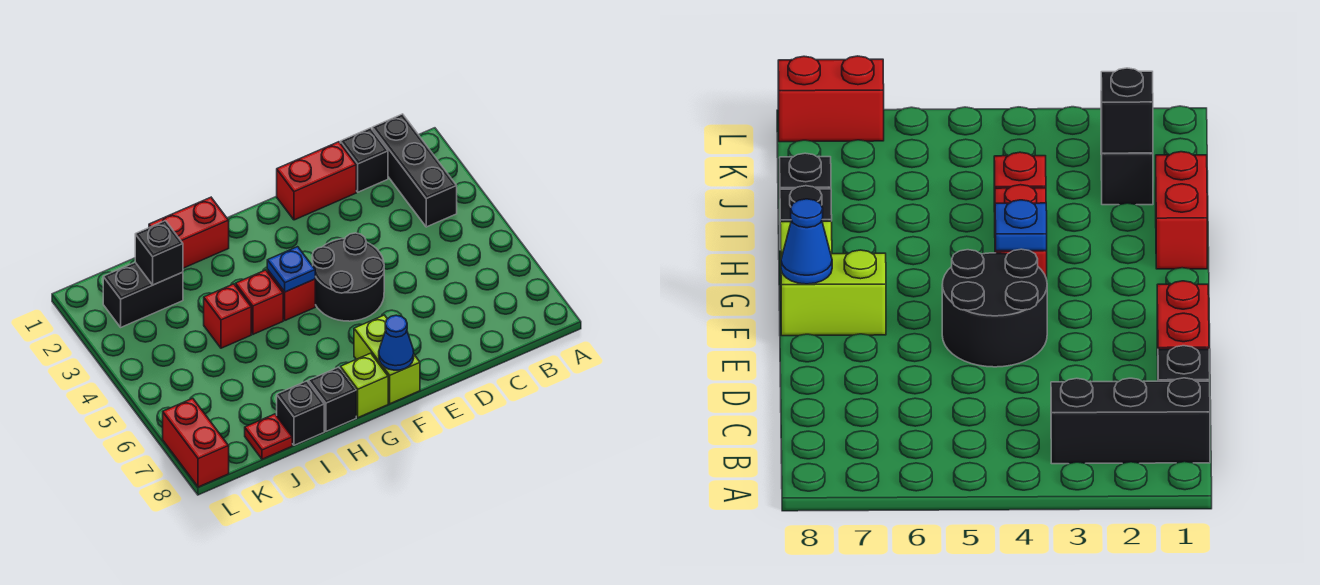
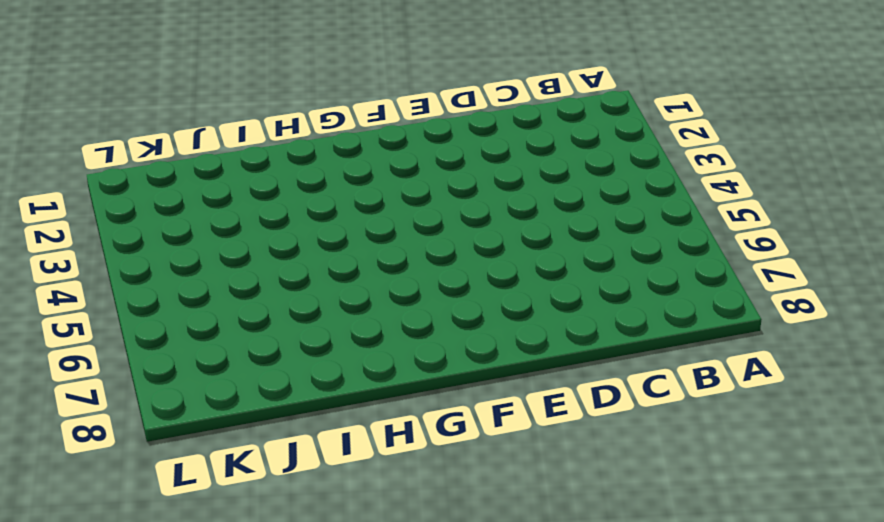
none -> black brick B1:B3 level 1
none -> black brick C1 level 1
none -> red brick D1:E1 level 1

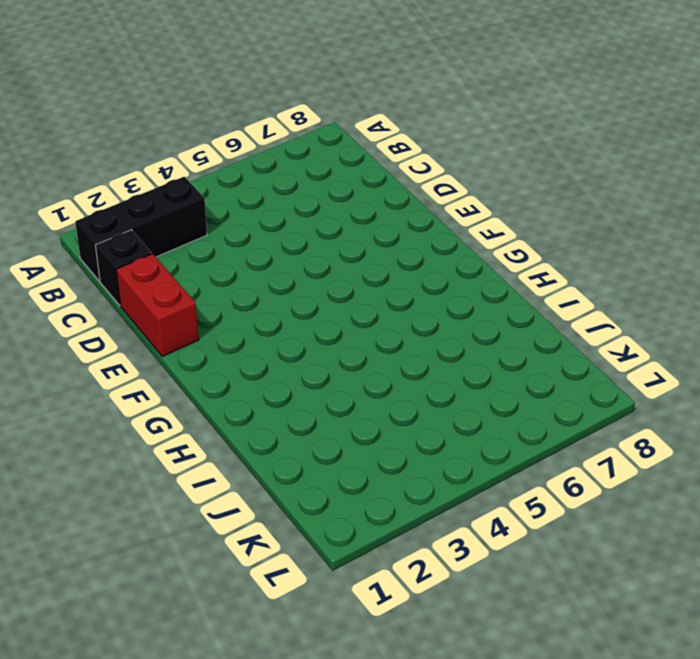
none -> black round brick E4:F5 level 1
none -> lime brick F7:F8 level 1
none -> red brick G4 level 1

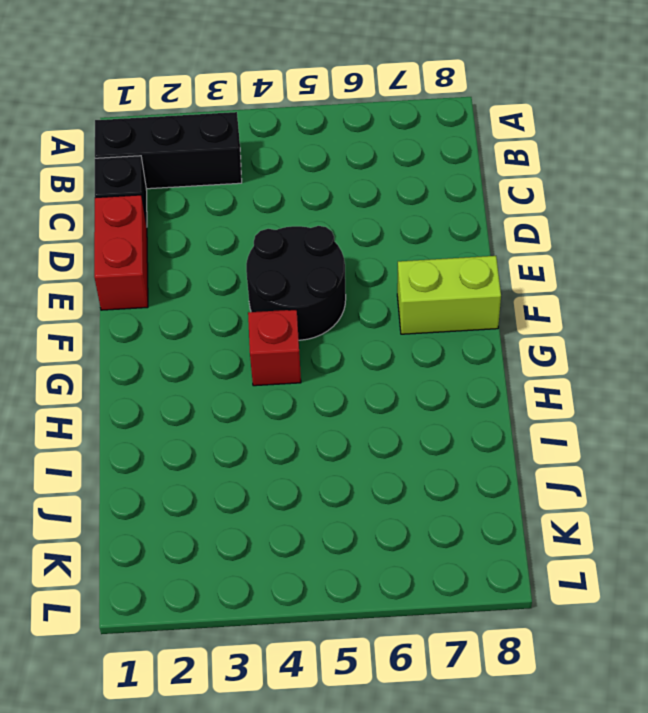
none -> lime brick G8 level 1
none -> red brick H1:I1 level 1
none -> red brick H4 level 1

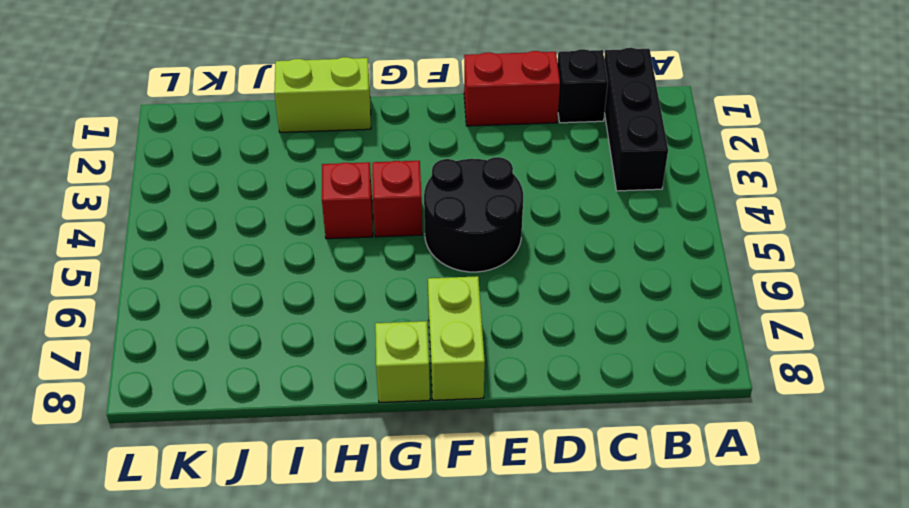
lime brick H1:I1 level 1 -> red brick H1:I1 level 1
none -> black brick H8 level 1
none -> red brick I4 level 1
none -> black brick I8 level 1

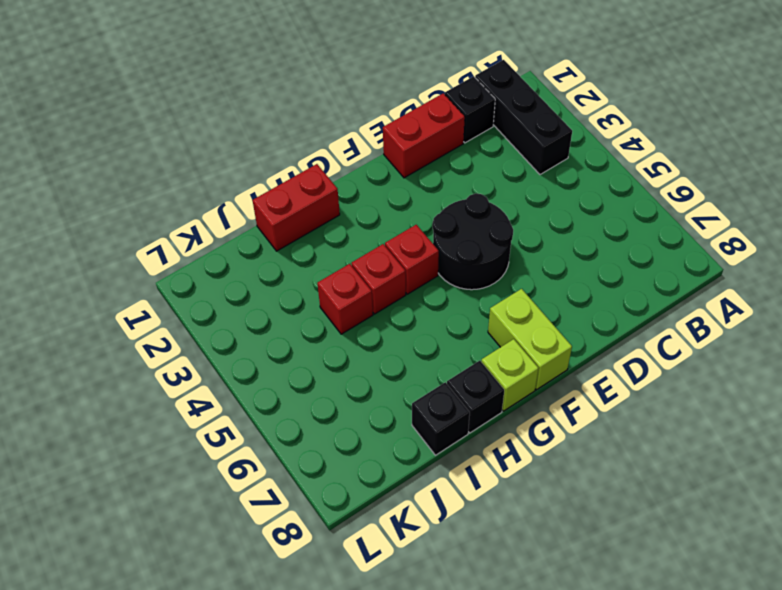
none -> black brick J2:K2 level 1
none -> red plate J8 level 1
none -> red brick L7:L8 level 1

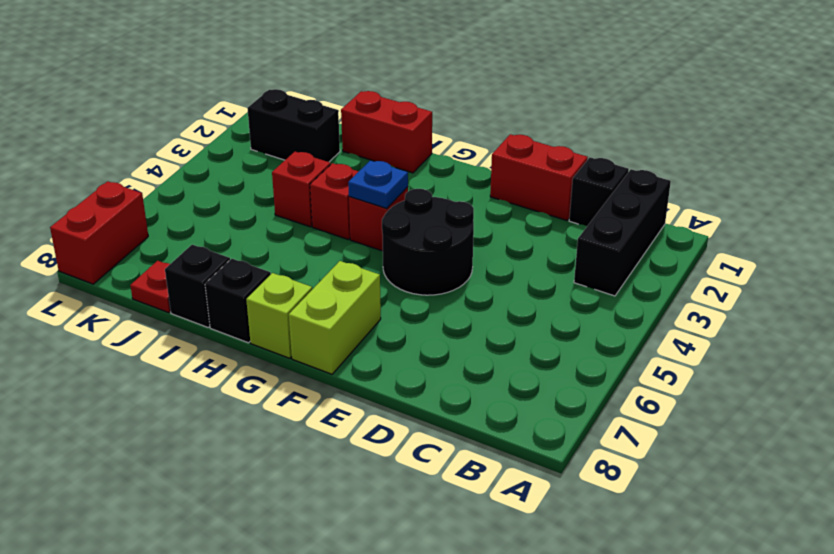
none -> blue cone F8 level 2
none -> black brick J2 level 2

